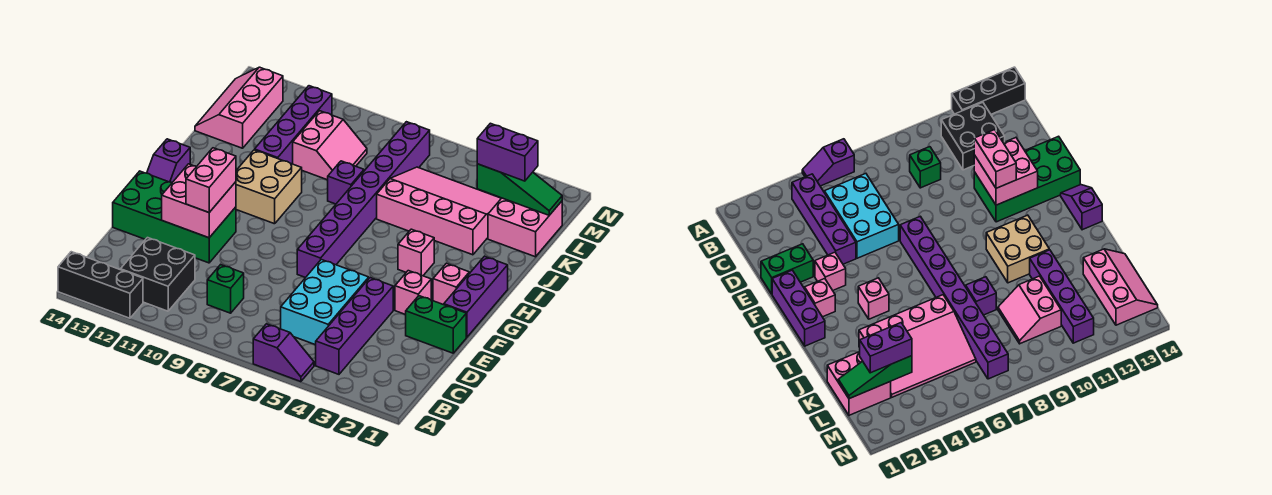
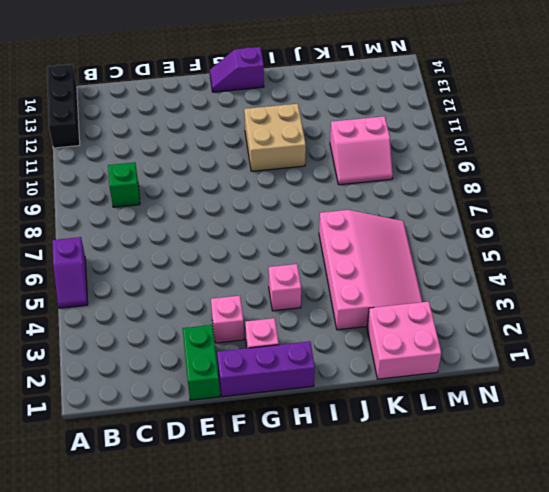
none -> purple brick B4:E4 level 1
none -> black brick B11:C12 level 1
none -> cyan brick C5:E6 level 1

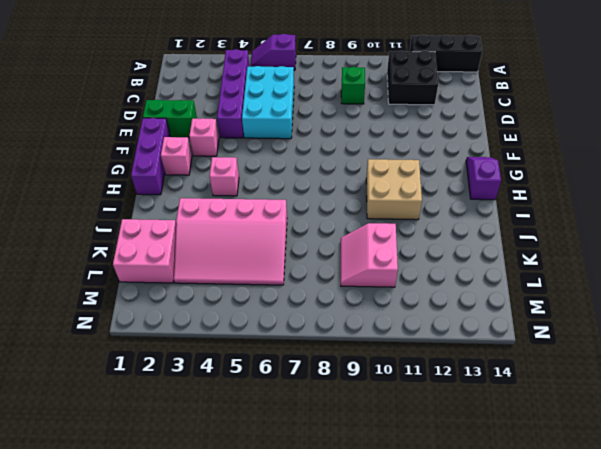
none -> green brick E11:F14 level 1
none -> purple brick F7:M7 level 1
none -> purple brick J8 level 1

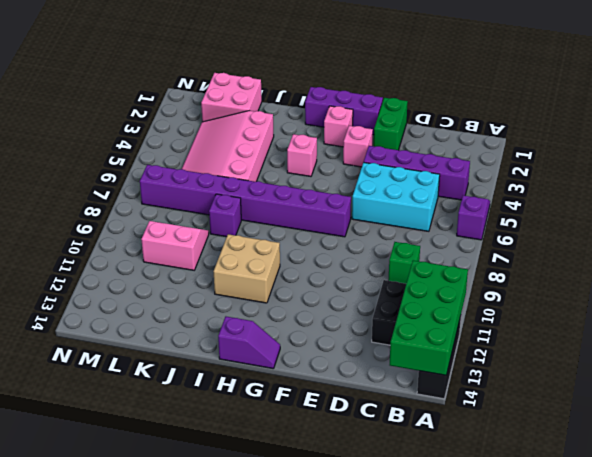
green brick A11:B14 level 2 -> green brick E11:F14 level 1
none -> purple brick J11:M11 level 1
none -> pink slope K13:M14 level 1 top 13
none -> pink brick E11:F12 level 2

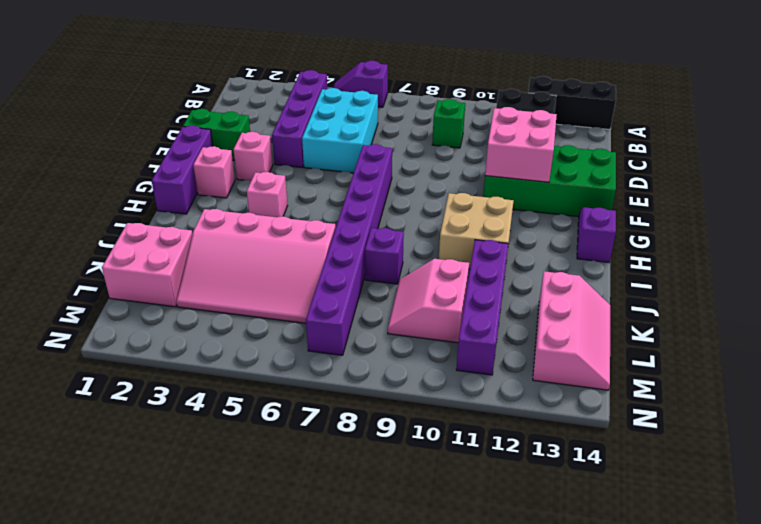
none -> green slope L1:L3 level 2 top 3
none -> pink brick E11:F11 level 3
none -> purple brick L2:L3 level 3

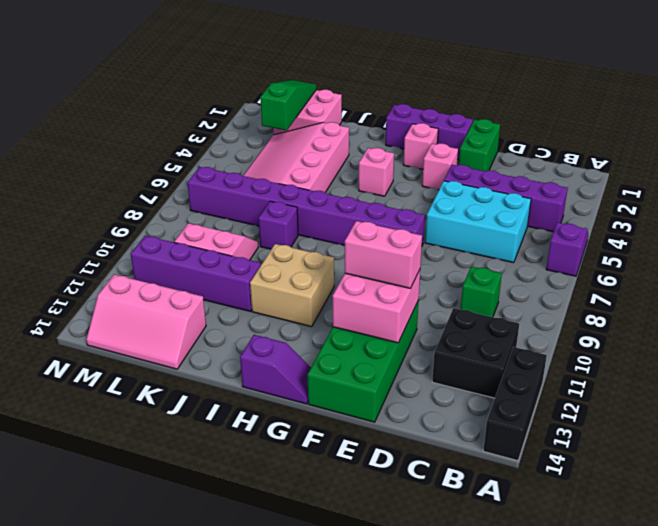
none -> purple brick L2:L3 level 3

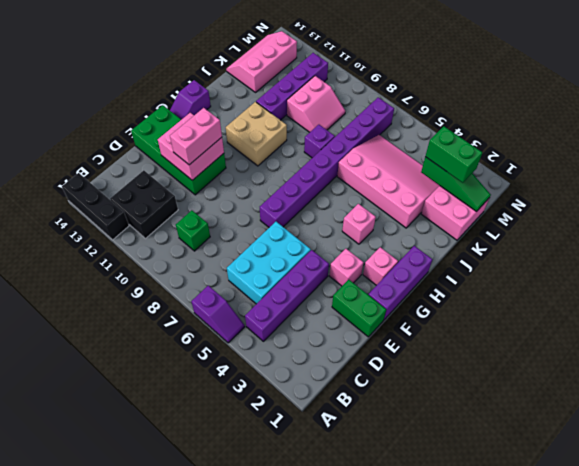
green brick L2:L3 level 3 -> purple brick L2:L3 level 3

